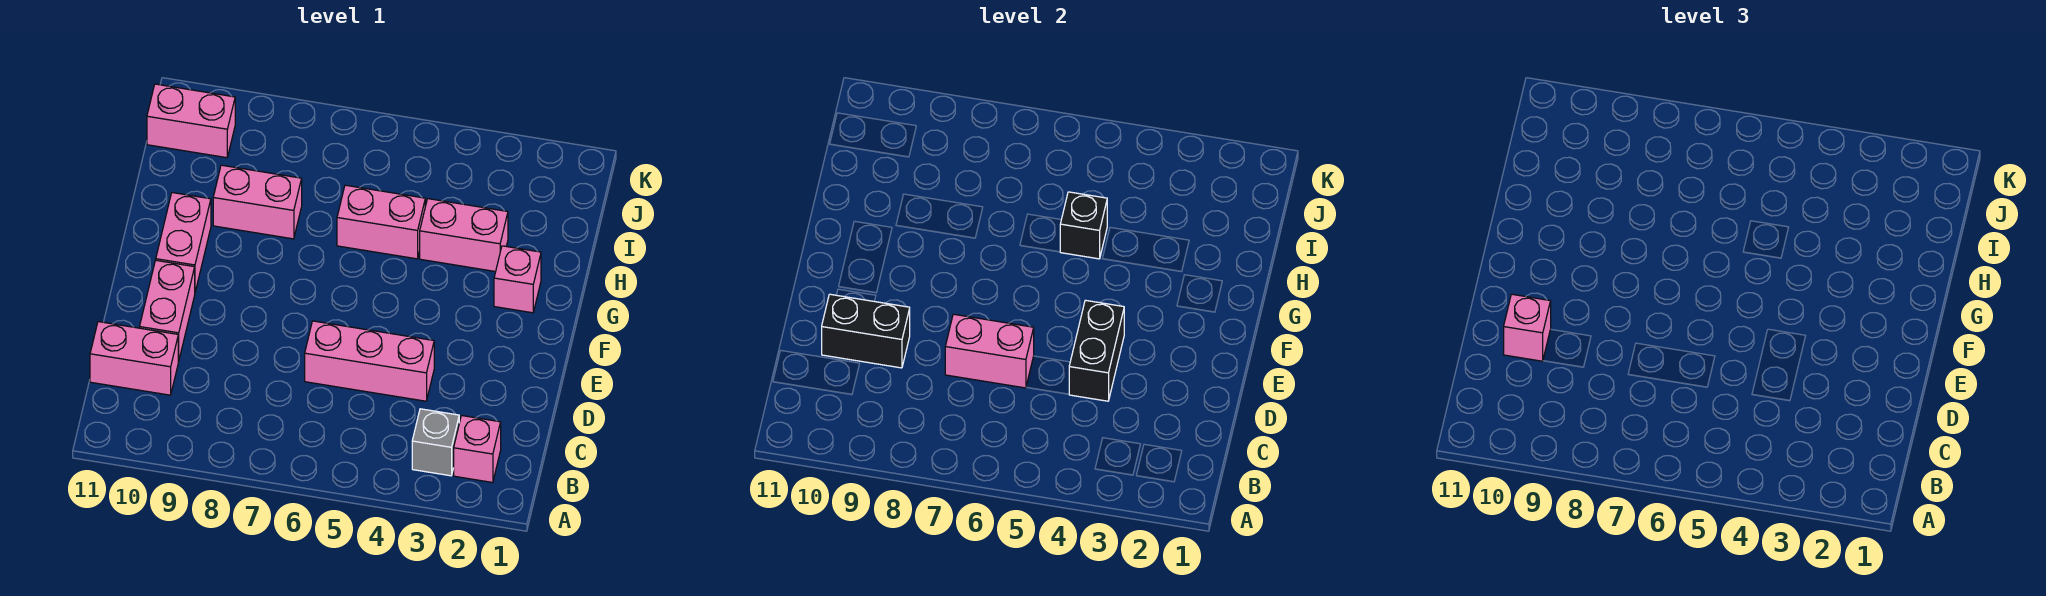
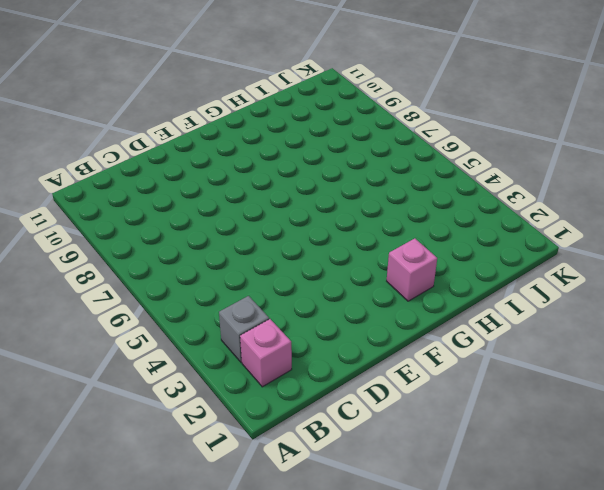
none -> pink brick C10:C11 level 1
none -> pink brick D4:D6 level 1
none -> pink brick D10:E10 level 1

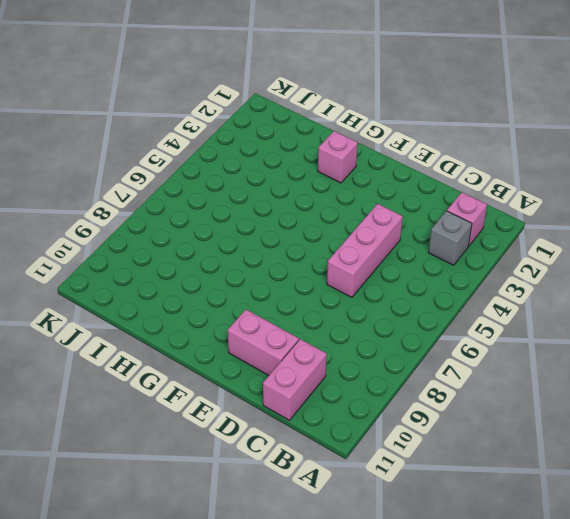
none -> pink brick F10:G10 level 1
none -> pink brick H3:H4 level 1
none -> pink brick H5:H6 level 1

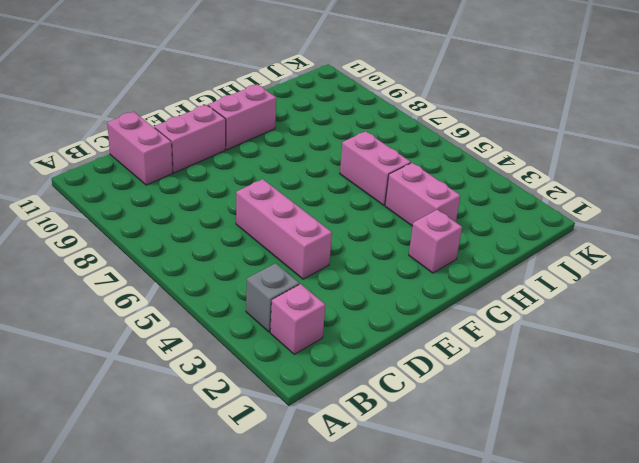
none -> pink brick H8:H9 level 1
none -> pink brick J10:J11 level 1
none -> black brick D4:E4 level 2

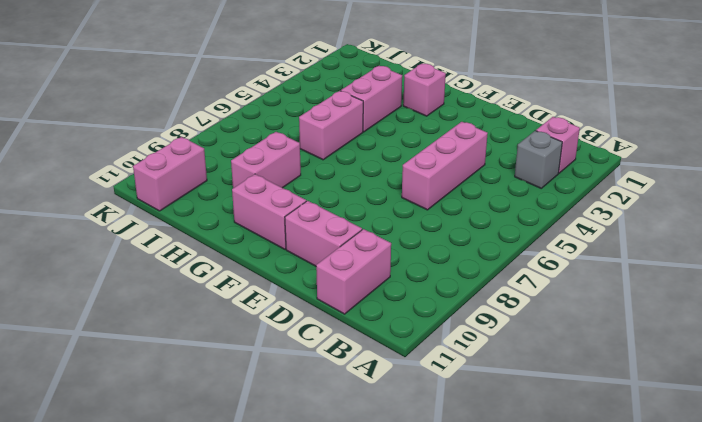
none -> black brick D4:E4 level 2
none -> pink brick D6:D7 level 2
none -> black brick D9:D10 level 2

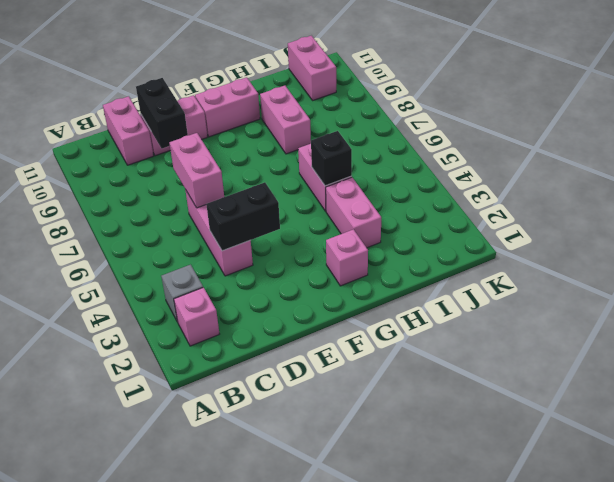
none -> pink brick D10 level 3

